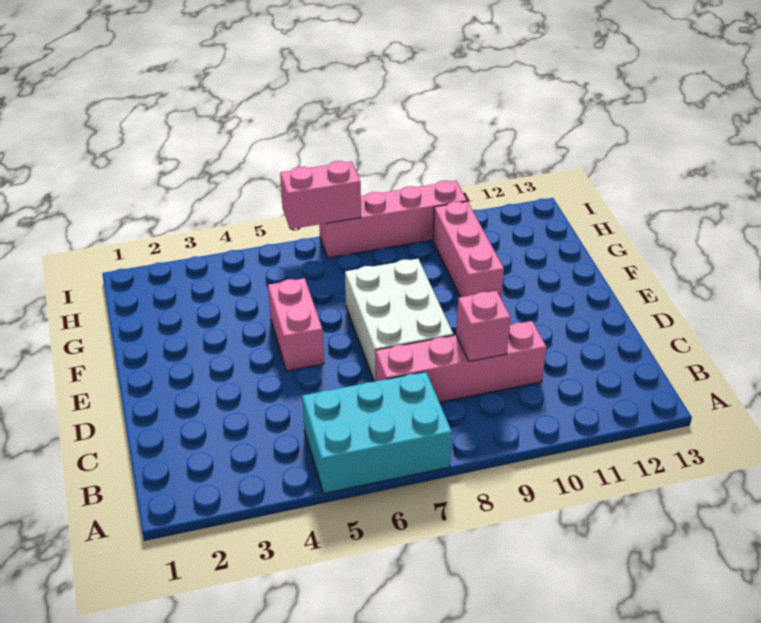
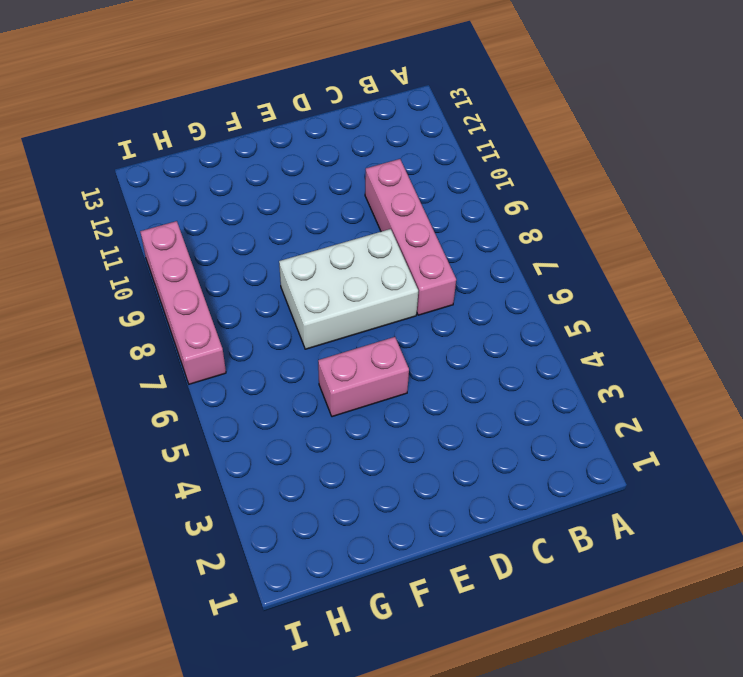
none -> cyan brick A5:B7 level 1
none -> pink brick F10:H10 level 1

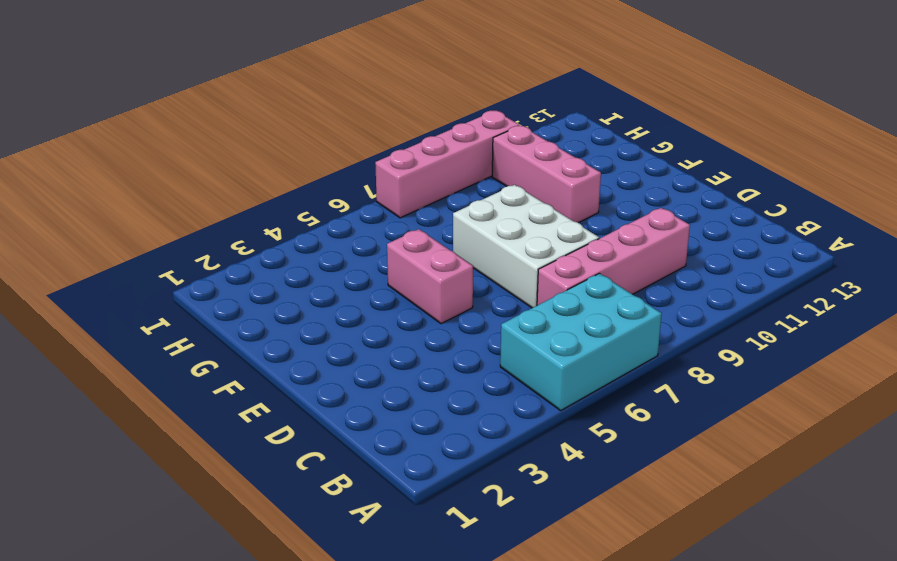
none -> pink brick C9 level 2
none -> pink brick I6:I7 level 2

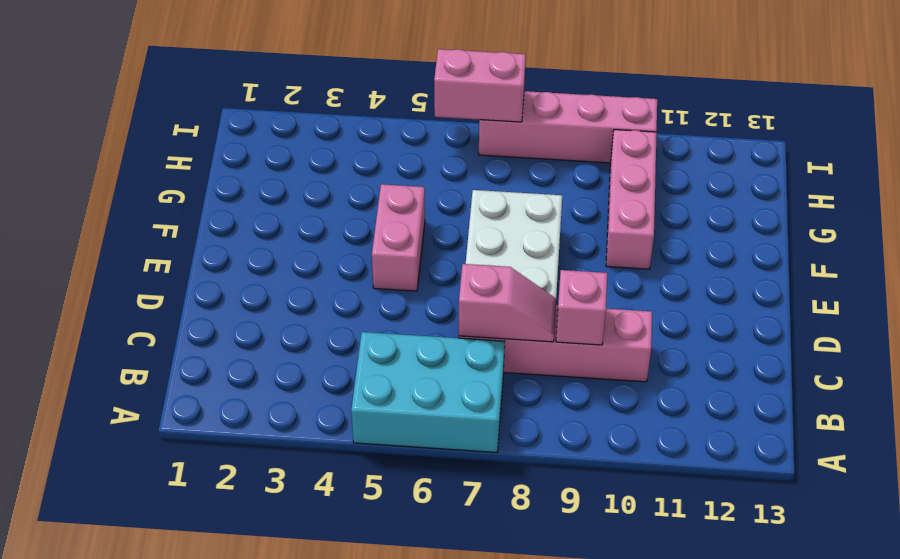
pink slope C7:C8 level 2 top 7 -> none

